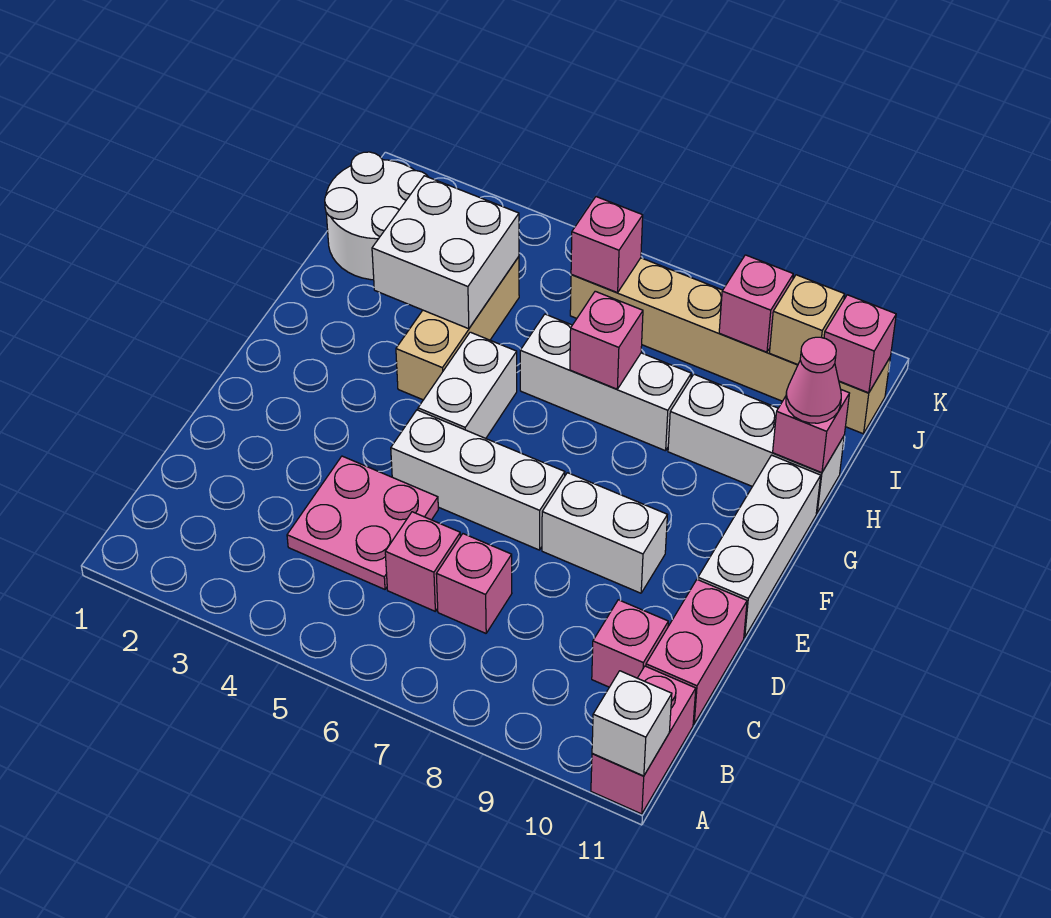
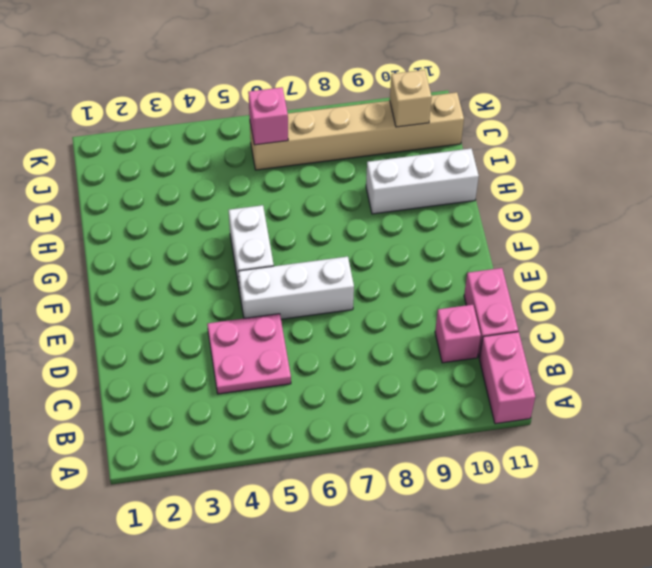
none -> pink brick C6 level 1
none -> pink brick C7 level 1
none -> white brick E8:E9 level 1

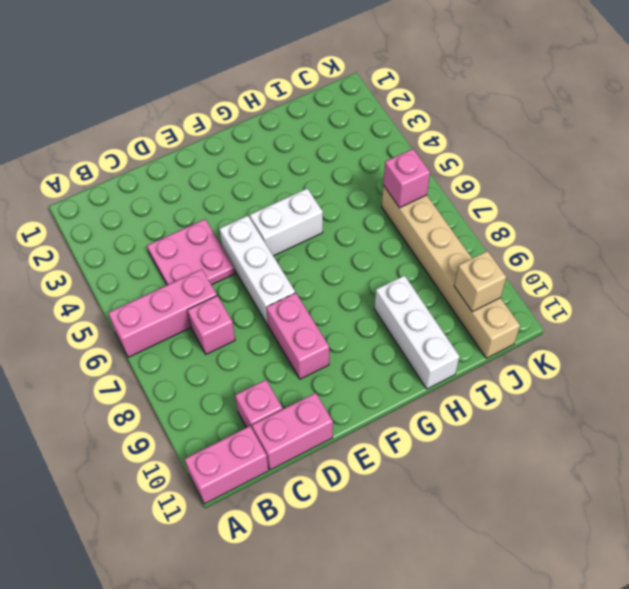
pink brick A6:C6 level 1 -> pink brick C6 level 1
pink brick E8:E9 level 1 -> white brick E8:E9 level 1
none -> white brick E11:G11 level 1
none -> tan brick G4:I4 level 1
none -> white brick H6:H8 level 1

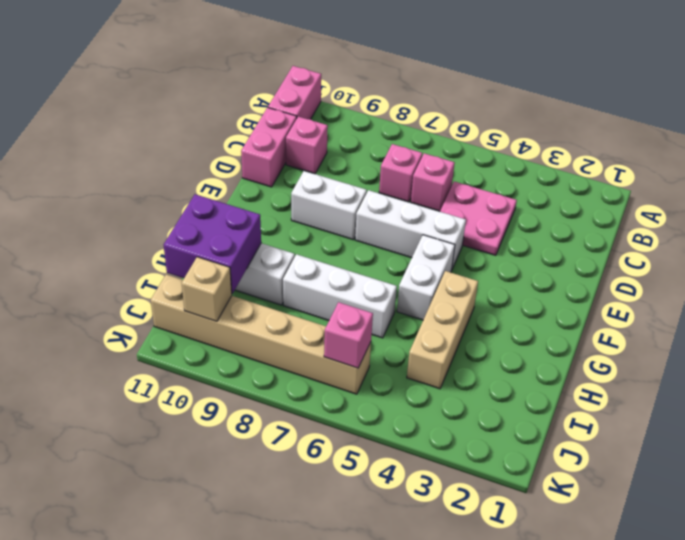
purple brick H10:I11 level 2 -> pink brick H11 level 2
none -> white brick E11:G11 level 1
none -> white round brick I1:J2 level 1
none -> white brick A11 level 2

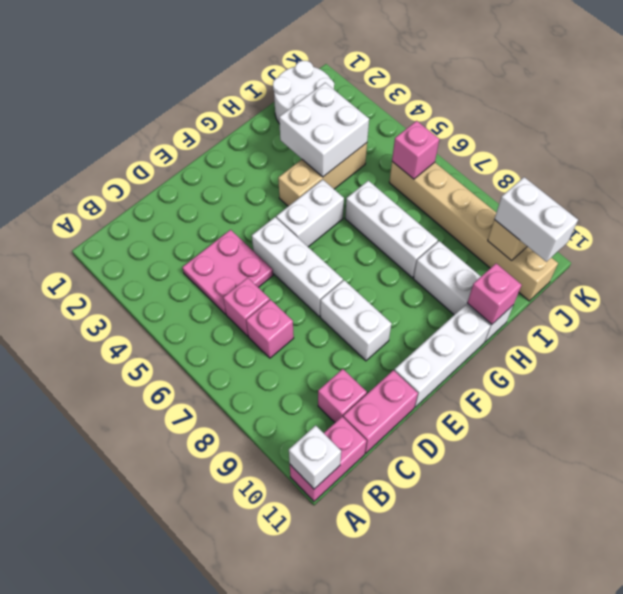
white brick J10:J11 level 3 -> none
none -> pink brick H7 level 2
none -> pink brick J9 level 2
none -> pink brick J11 level 2

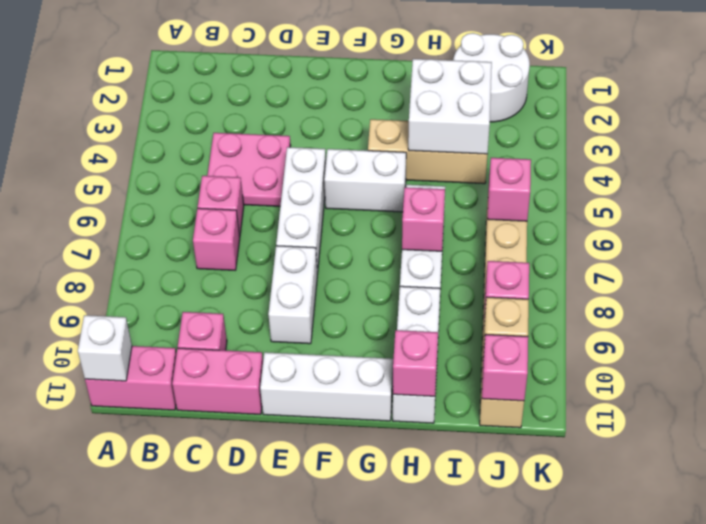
none -> pink cone H11 level 3

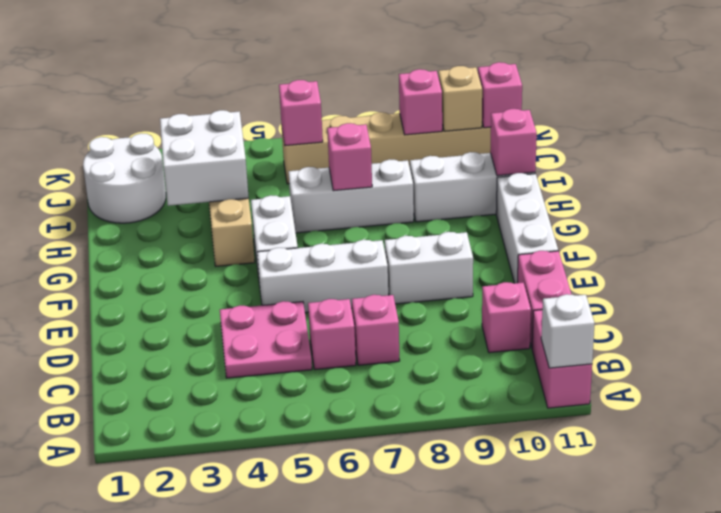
none -> pink cone H11 level 3

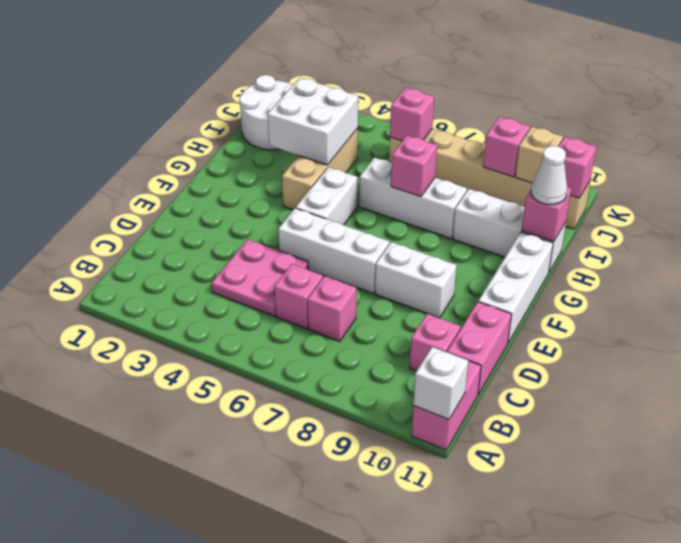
white cone H11 level 3 -> pink cone H11 level 3

